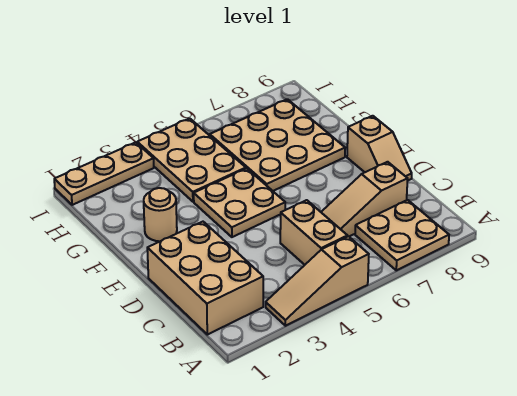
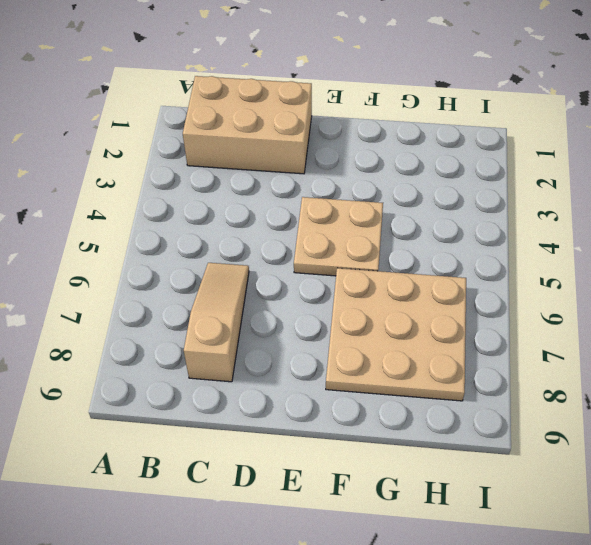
none -> tan slope A3:A5 level 1 top 5
none -> tan plate A7:B8 level 1

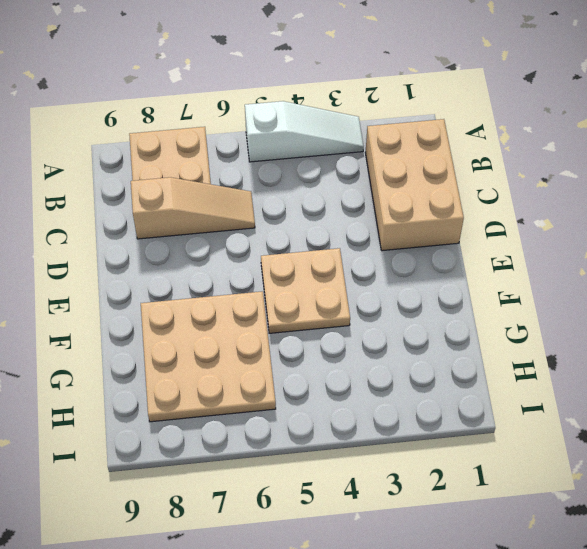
white slope A3:A5 level 1 top 5 -> tan slope A3:A5 level 1 top 5
none -> tan brick B5:C5 level 1
none -> tan slope D9:E9 level 1 top E

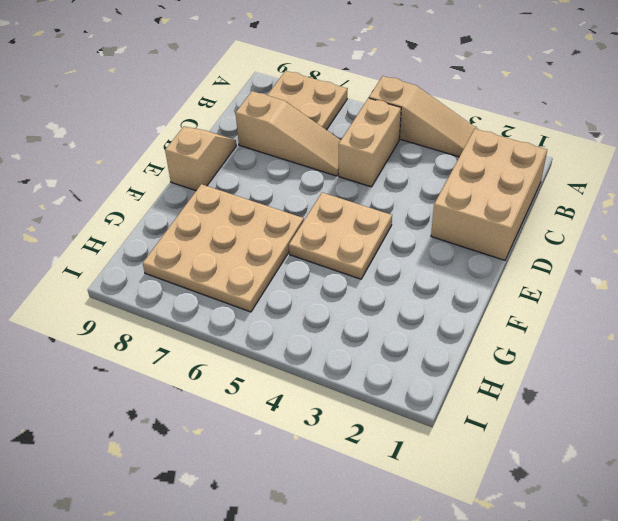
none -> tan round brick F2 level 1
none -> tan plate G4:I5 level 1

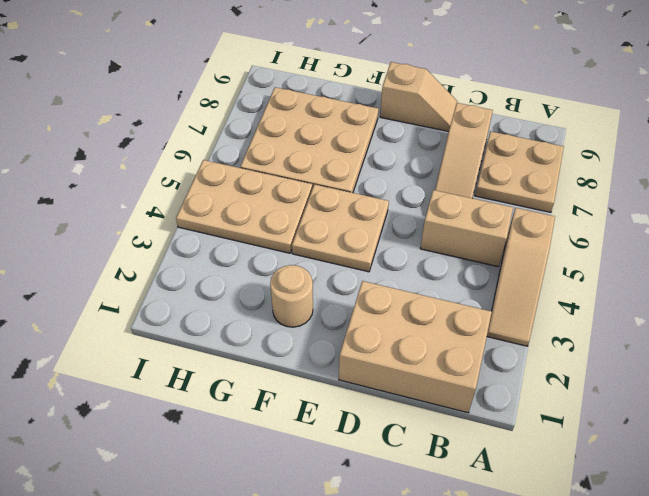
none -> tan plate I1:I3 level 1

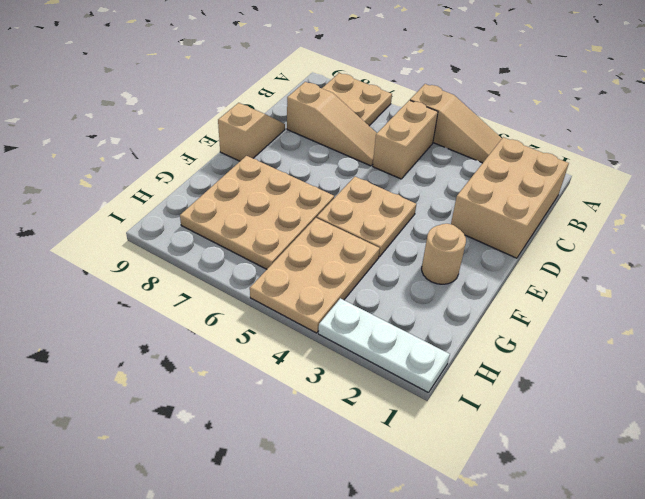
white plate I1:I3 level 1 -> tan plate I1:I3 level 1

